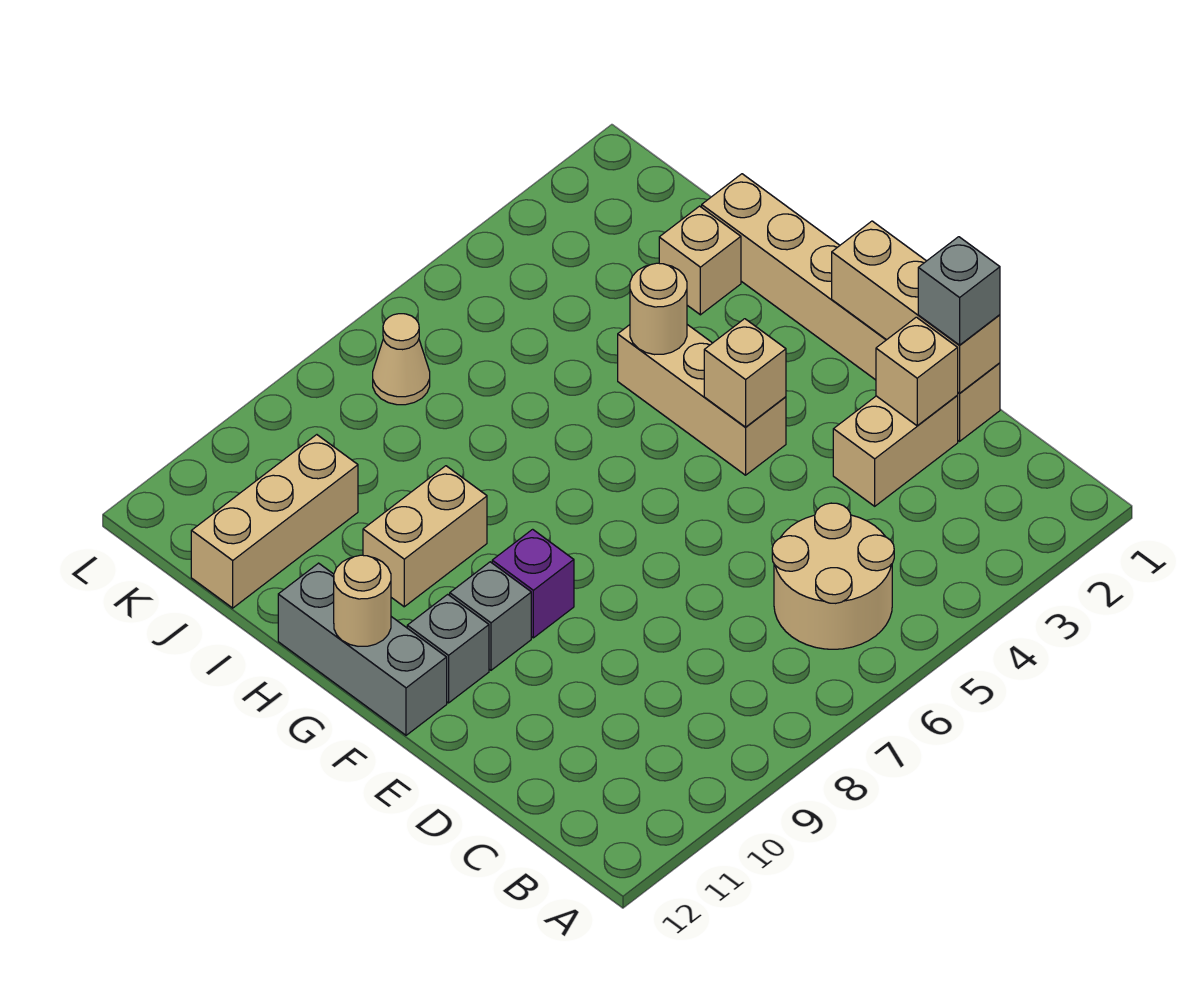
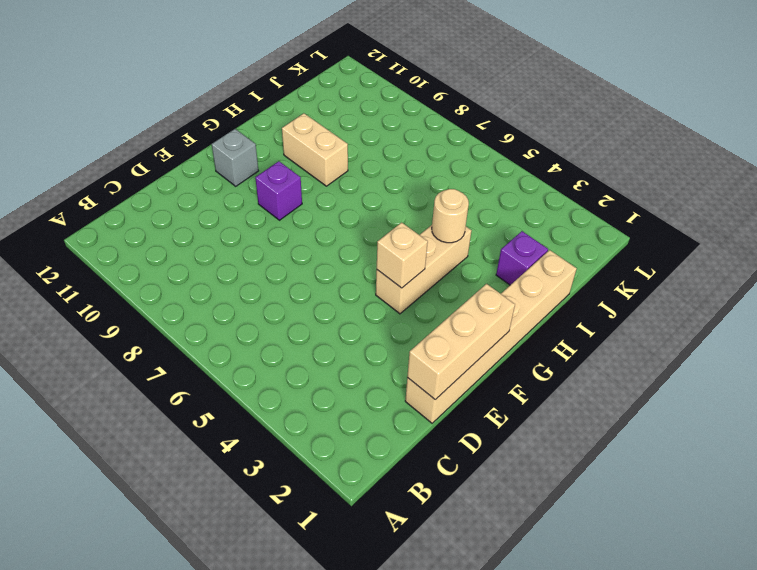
purple brick I2 level 1 -> tan brick I2 level 1
none -> tan round brick B5:C6 level 1
none -> tan brick D2:D3 level 1
none -> grey brick F10 level 1

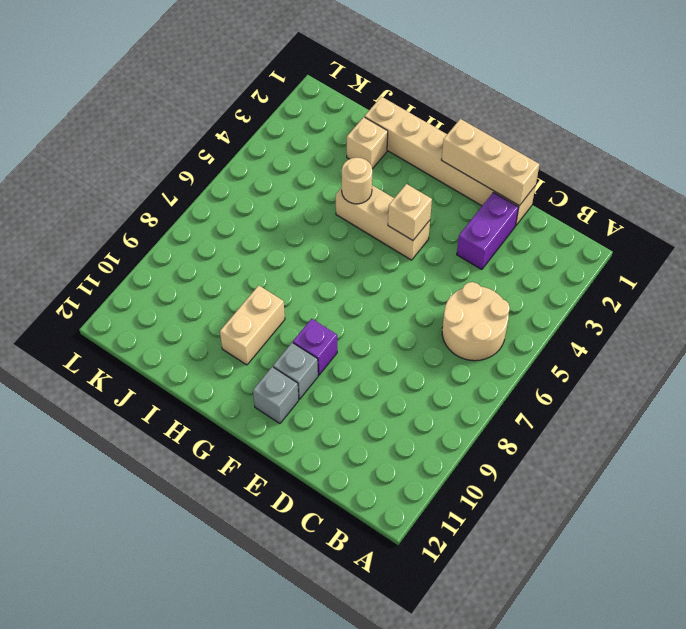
purple brick D2:D3 level 1 -> tan brick D2:D3 level 1
none -> grey brick F12:H12 level 1
none -> tan brick J10:J12 level 1
none -> tan cone K7 level 1

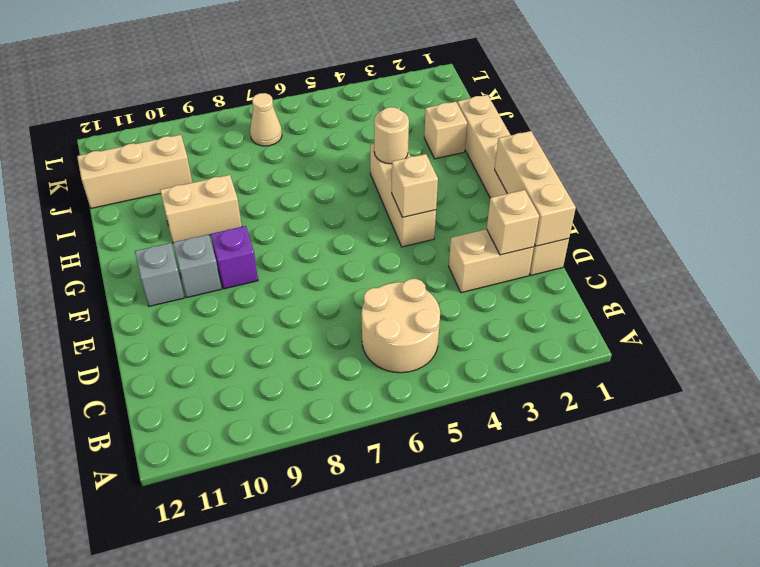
none -> grey brick F12:H12 level 1
none -> tan round brick G12 level 2
none -> grey brick D1 level 3

